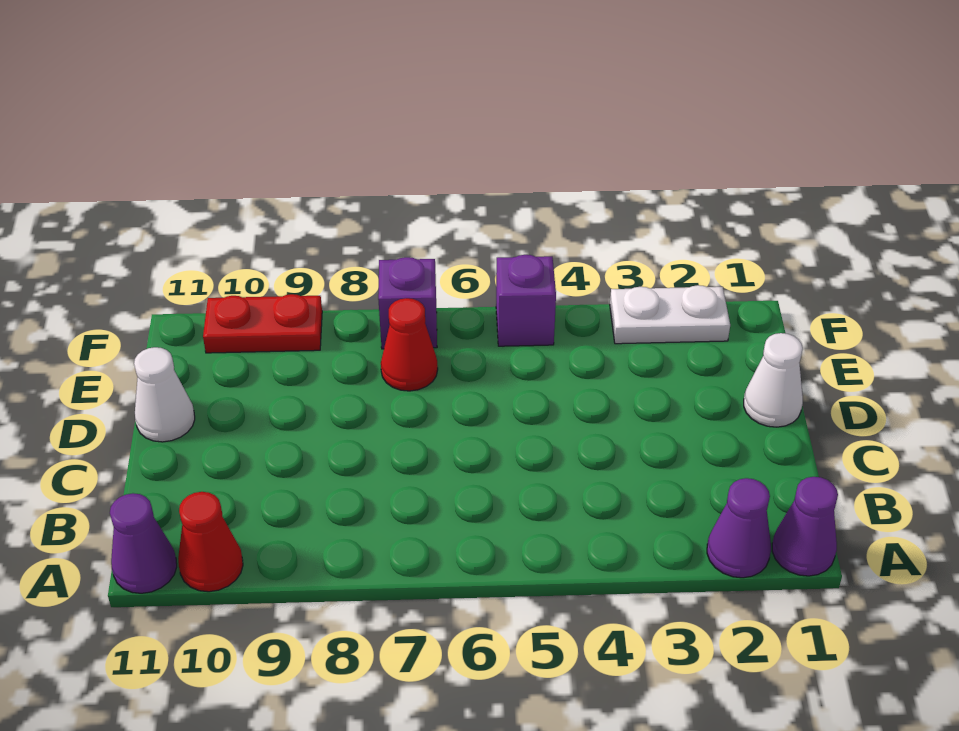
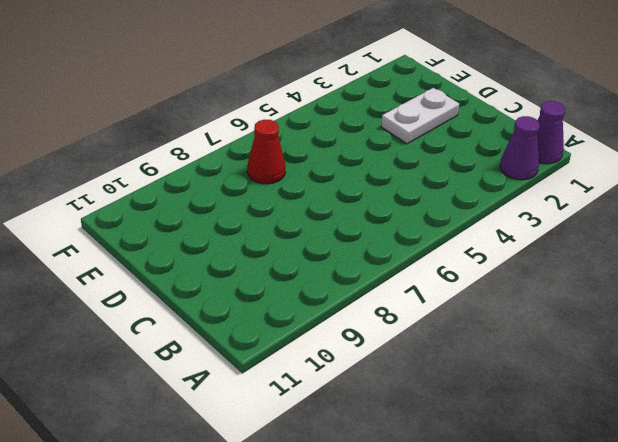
white plate D2:D3 level 1 -> white plate F2:F3 level 1
none -> red cone A10 level 1
none -> purple cone A11 level 1

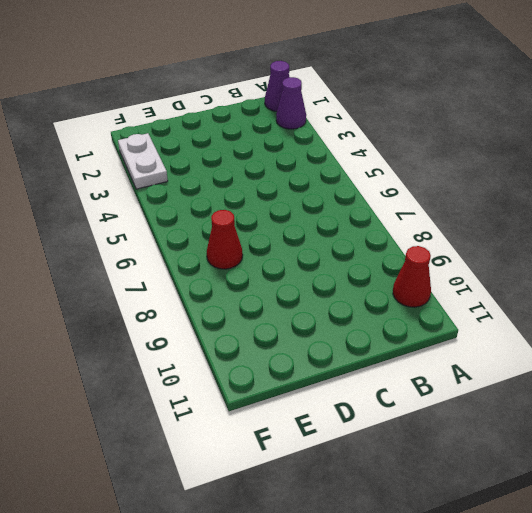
none -> purple cone A11 level 1
none -> white cone D1 level 1

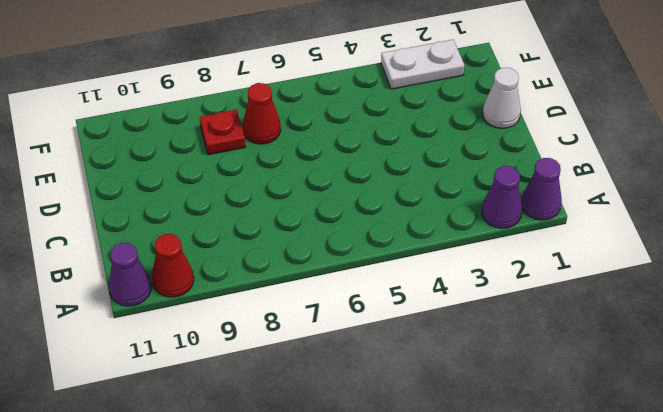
red plate E8 level 1 -> none
none -> white cone D11 level 1
none -> purple brick F5 level 1

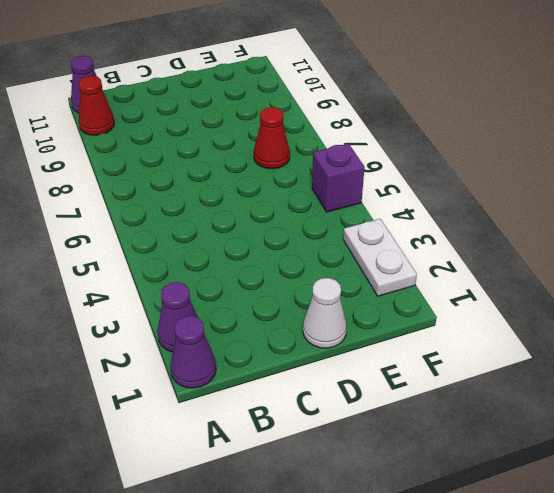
none -> white cone D11 level 1
none -> purple brick F7 level 1

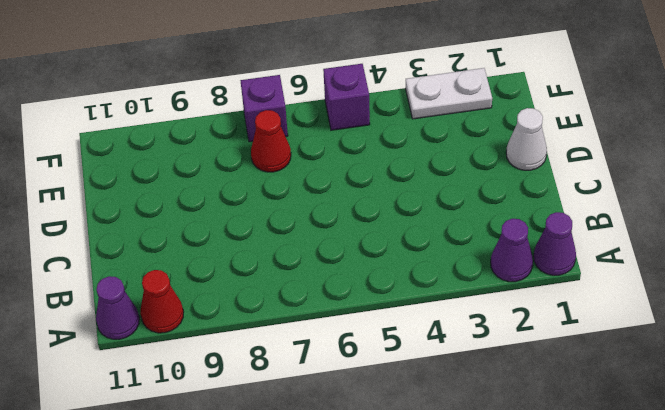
none -> white cone D11 level 1
none -> red plate F9:F10 level 1

